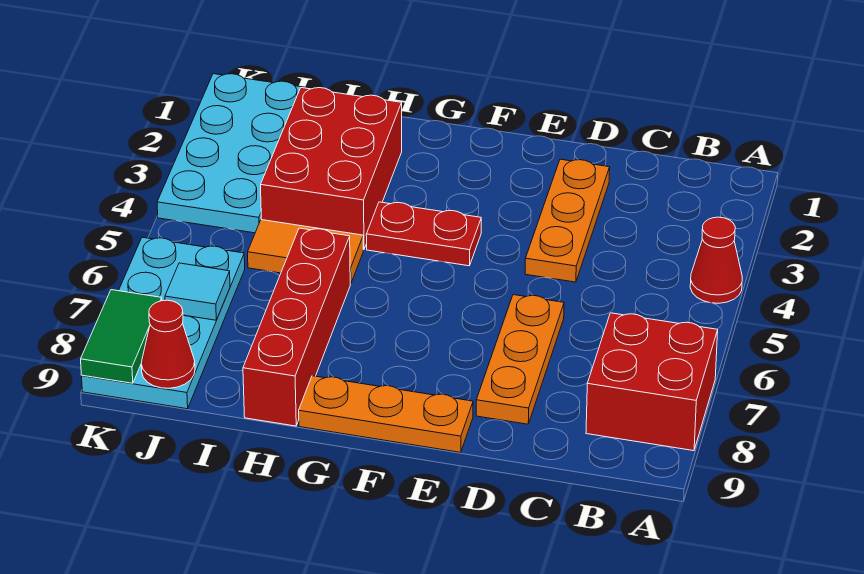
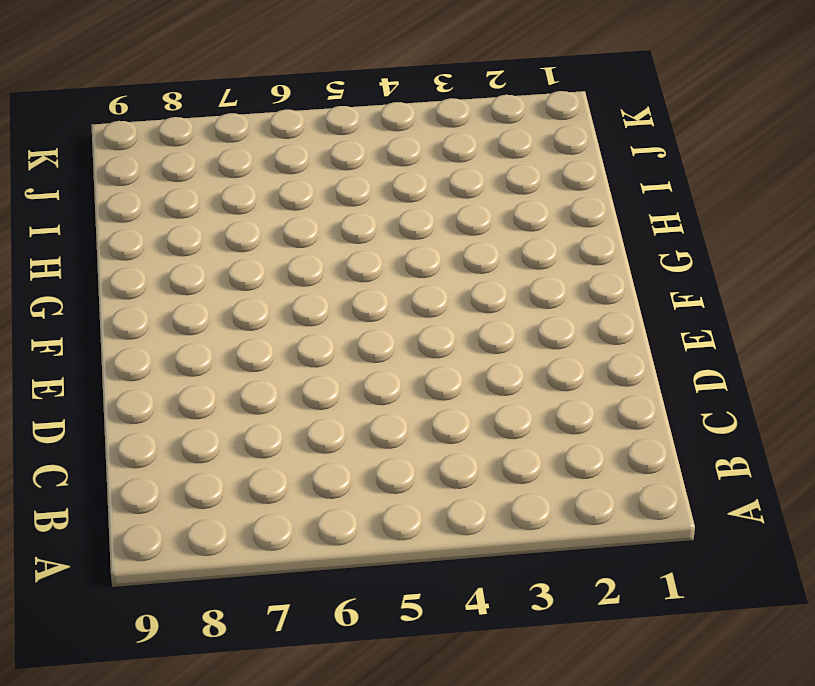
none -> red cone A4 level 1
none -> red brick A7:B8 level 1
none -> orange plate D2:D4 level 1

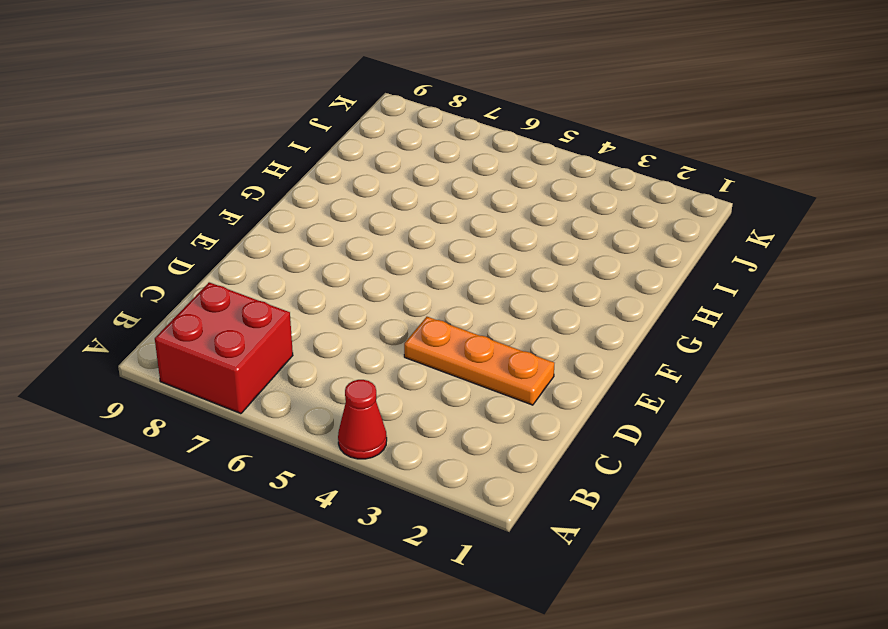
none -> orange plate D6:D8 level 1
none -> orange plate E9:G9 level 1
none -> red plate F4:G4 level 1

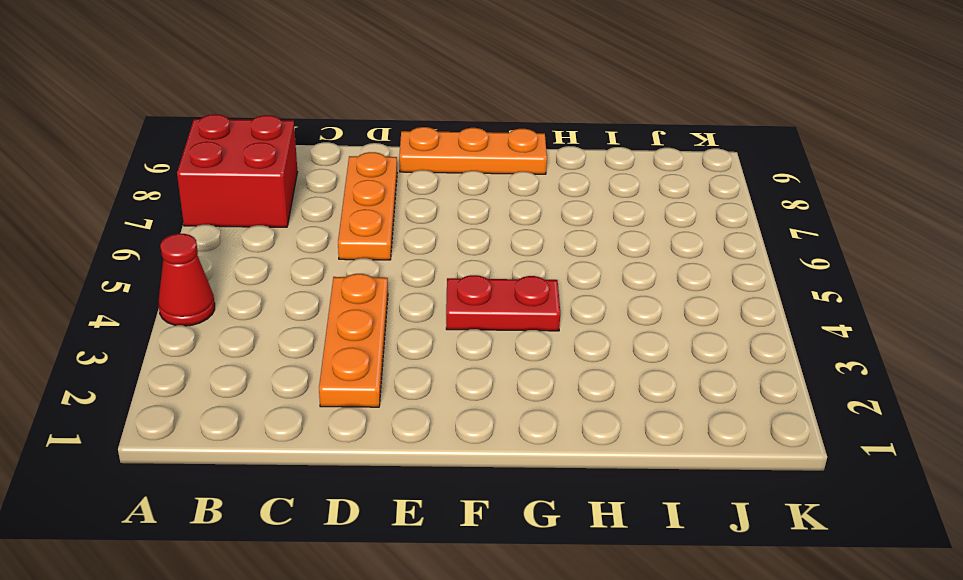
none -> red brick H2:I4 level 1
none -> orange tile H5:I5 level 1
none -> red brick H6:H9 level 1

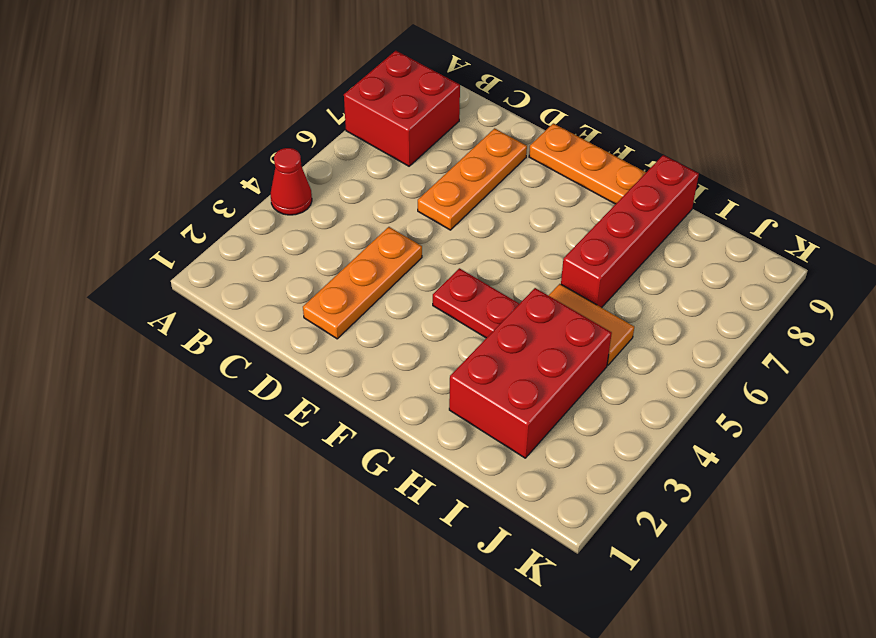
none -> cyan plate J1:K4 level 1
none -> cyan plate J6:K9 level 1
none -> cyan tile J7 level 2

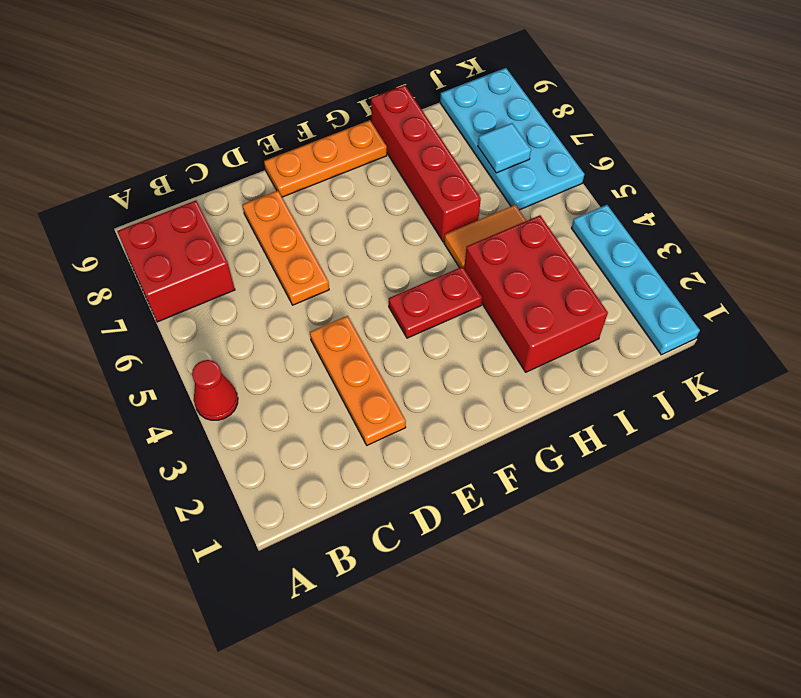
cyan plate K1:K4 level 1 -> cyan plate J1:K4 level 1
none -> red cone J9 level 2
none -> green tile K8:K9 level 2

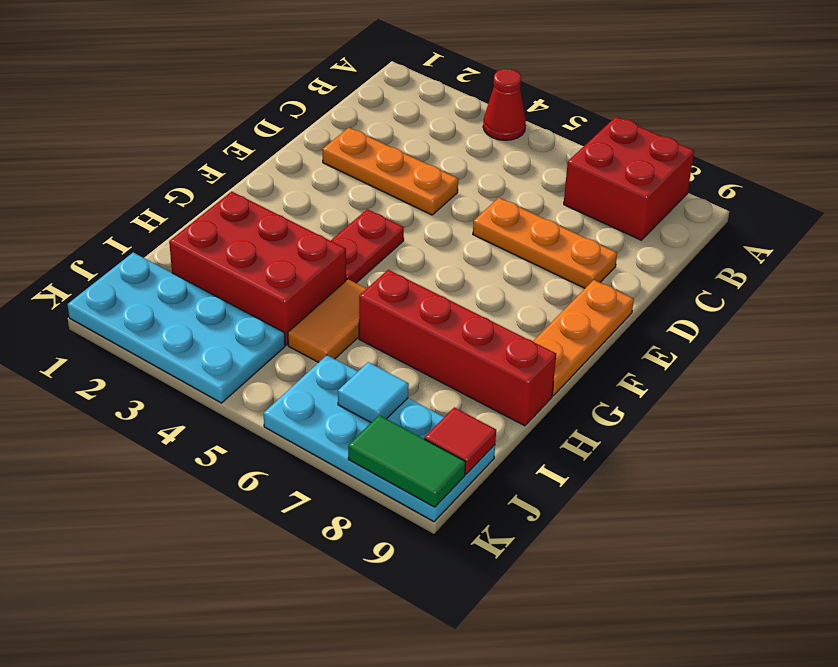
red tile J9 level 2 -> red cone J9 level 2

